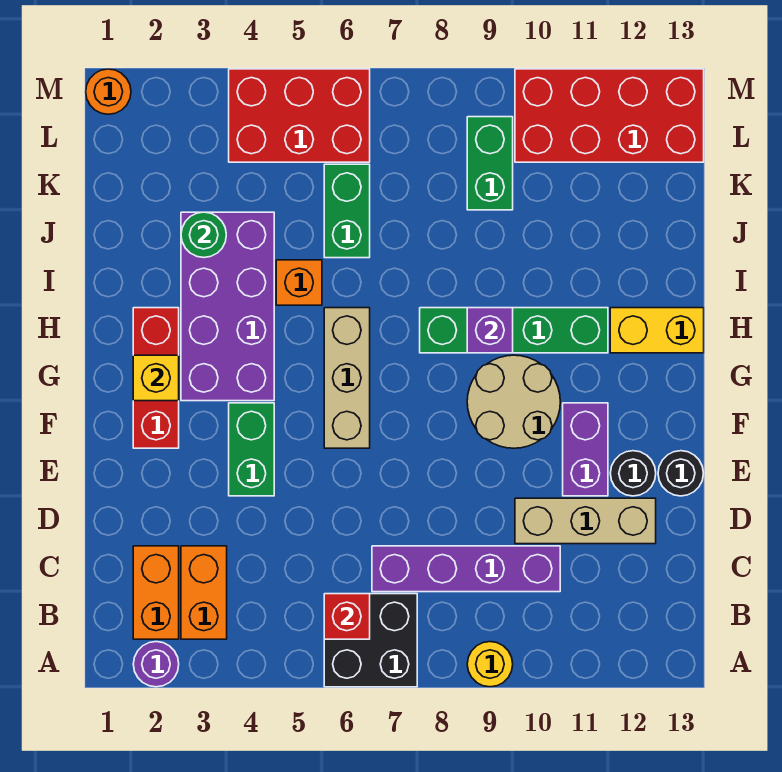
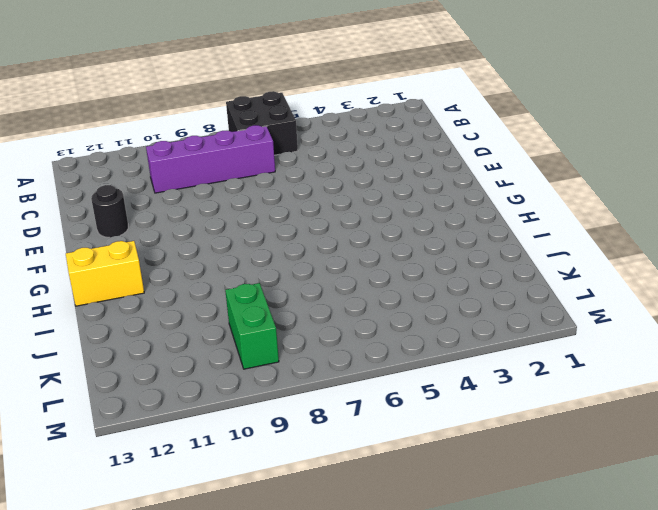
none -> purple round brick A2 level 1
none -> yellow round brick A9 level 1
none -> orange brick B2:C2 level 1

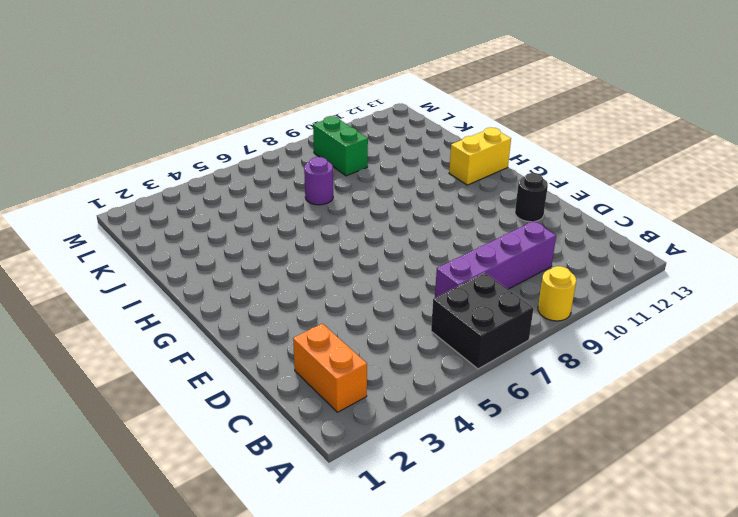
purple round brick J7 level 1 -> purple round brick A2 level 1
none -> orange brick B3:C3 level 1
none -> tan brick D10:D12 level 1
none -> green brick E4:F4 level 1

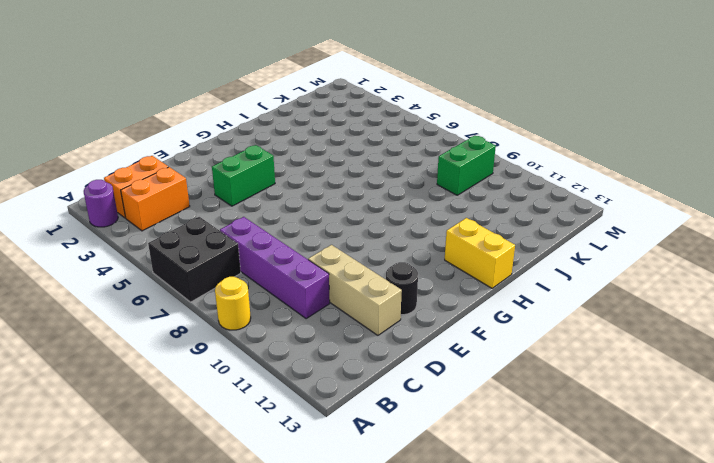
none -> purple brick E11:F11 level 1
none -> black round brick E13 level 1
none -> red brick F2:H2 level 1

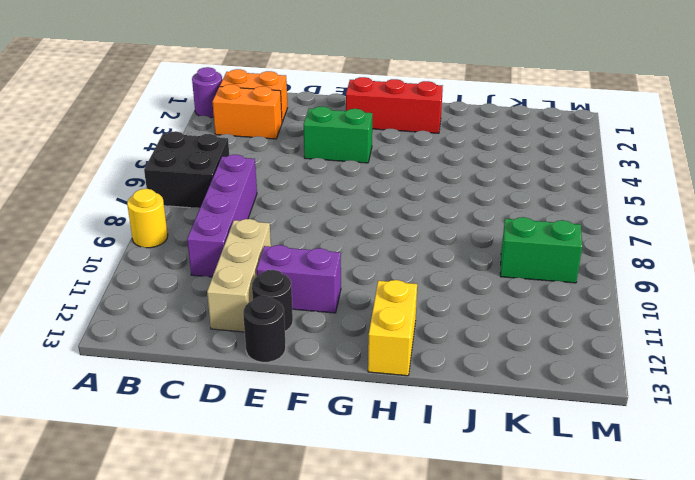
none -> tan brick F6:H6 level 1
none -> tan round brick F9:G10 level 1
none -> purple brick G3:J4 level 1

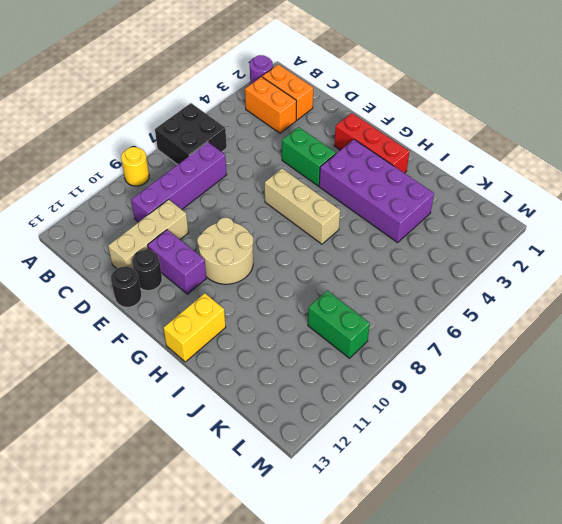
none -> green brick H8:H11 level 1
none -> orange brick I5 level 1
none -> green brick J6:K6 level 1

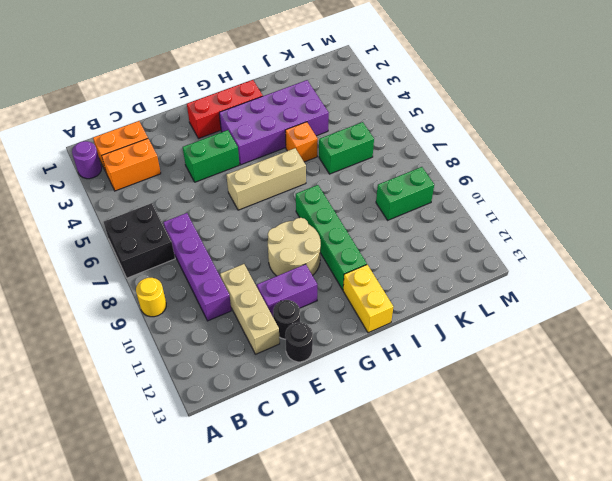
none -> red brick L4:M6 level 1
none -> red brick L10:M13 level 1
none -> orange round brick M1 level 1

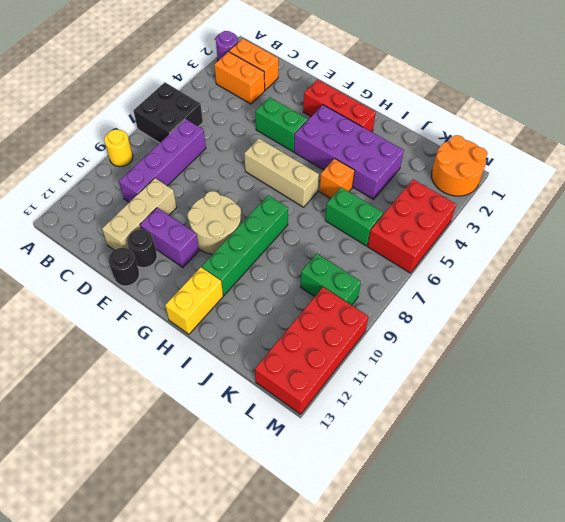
orange round brick L1:M2 level 1 -> orange round brick M1 level 1
none -> red brick B6 level 2
none -> yellow brick G2 level 2
none -> purple brick H9 level 2

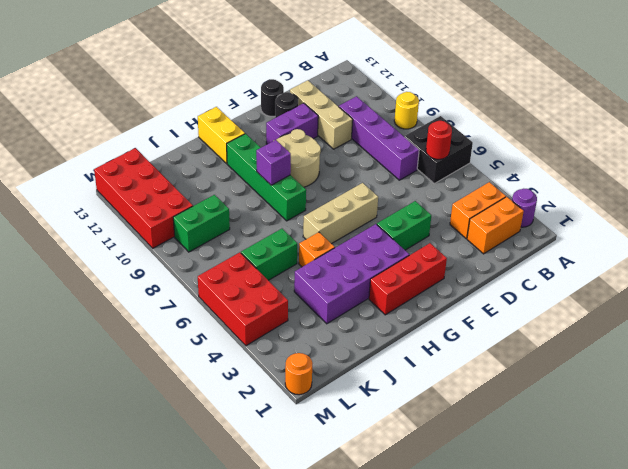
red round brick B6 level 2 -> red brick B6 level 2
none -> yellow brick G2 level 2
none -> green round brick J3 level 2

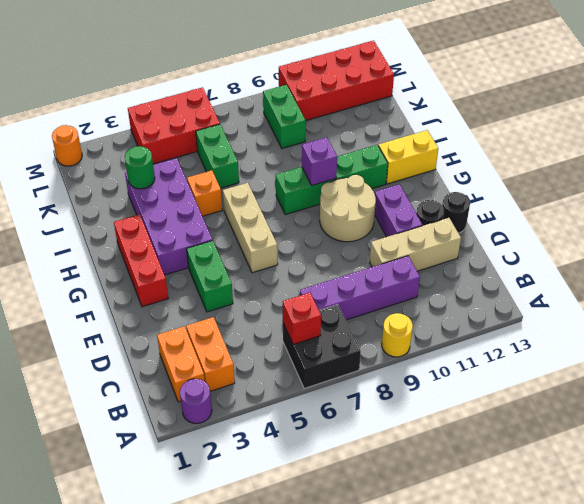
none -> yellow brick G2 level 2

